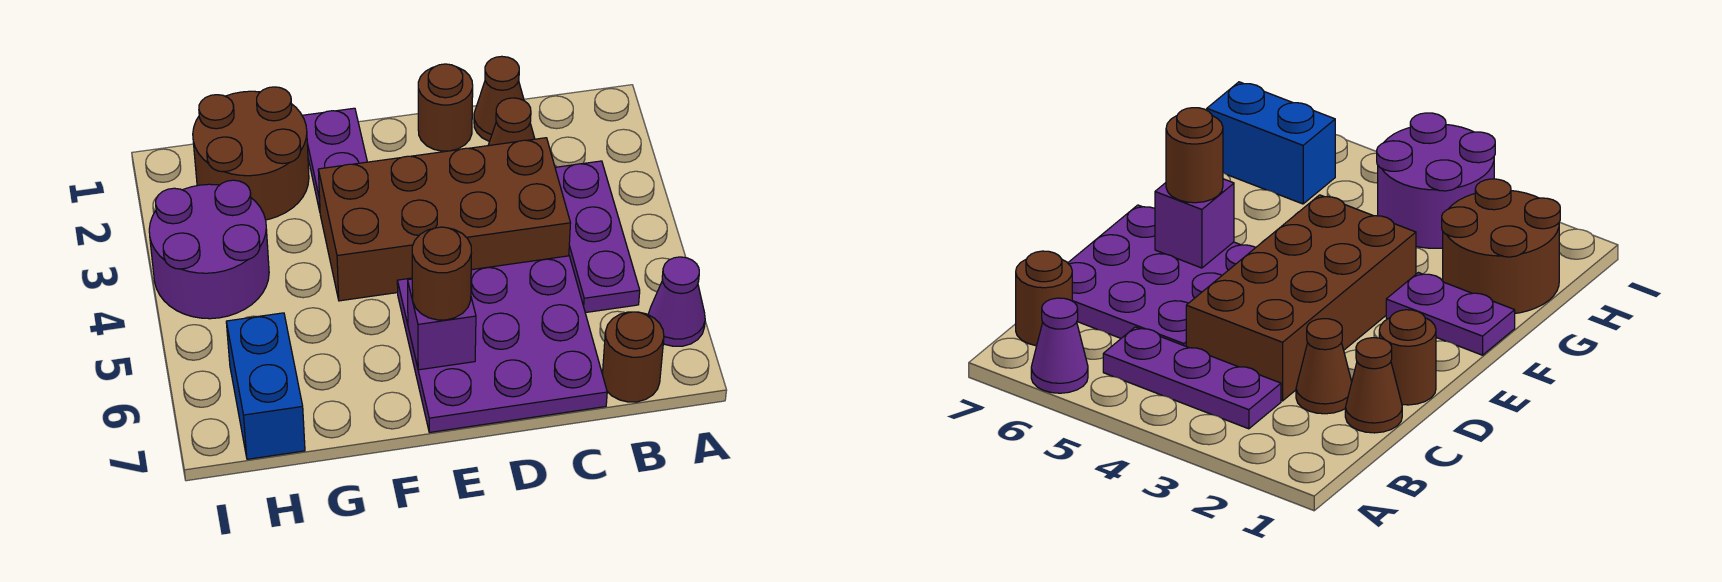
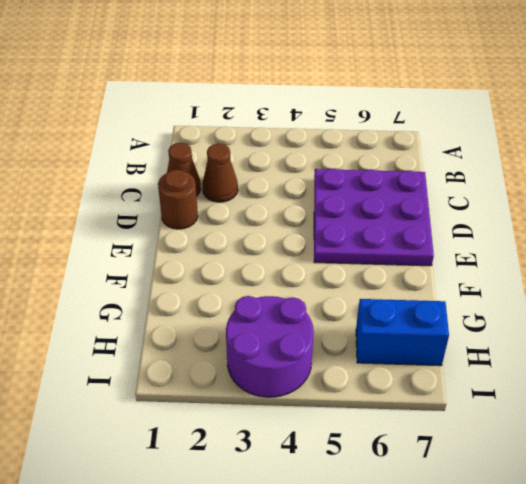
none -> purple cone A6 level 1
none -> purple plate B3:B5 level 1
none -> brown round brick B7 level 1

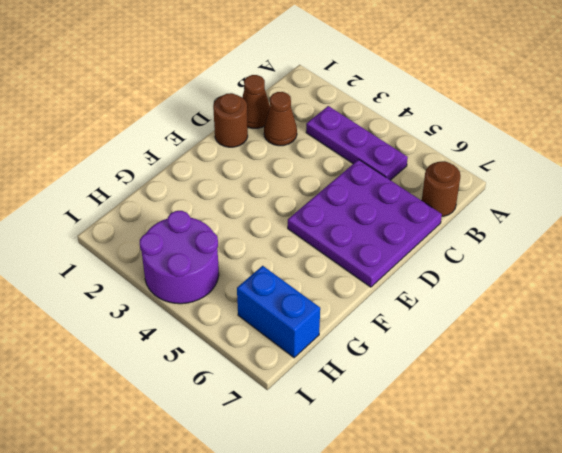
none -> purple cone A6 level 1
none -> brown brick C3:F4 level 1
none -> purple plate F1:F2 level 1

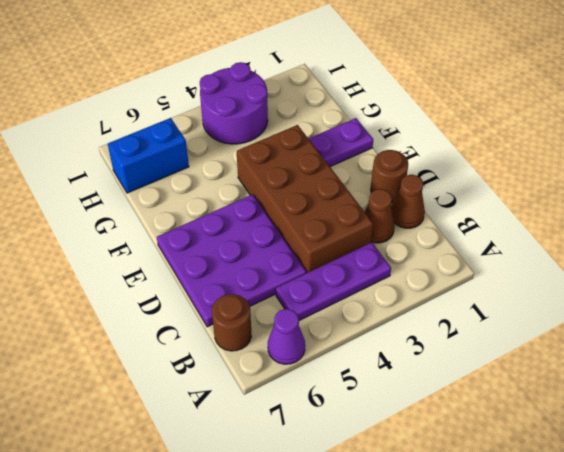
none -> brown round brick G1:H2 level 1
none -> purple brick E6 level 2
none -> brown round brick E6 level 3

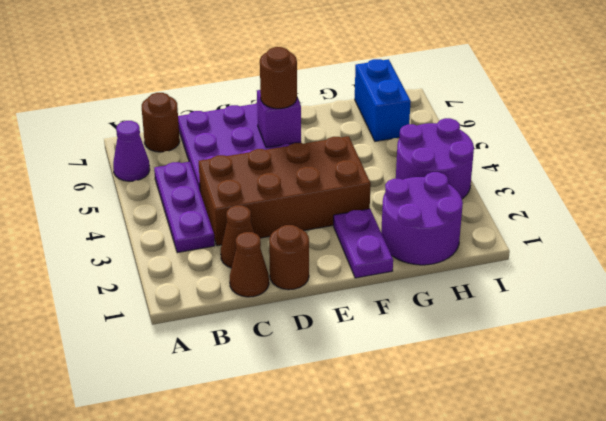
purple round brick G1:H2 level 1 -> brown round brick G1:H2 level 1

